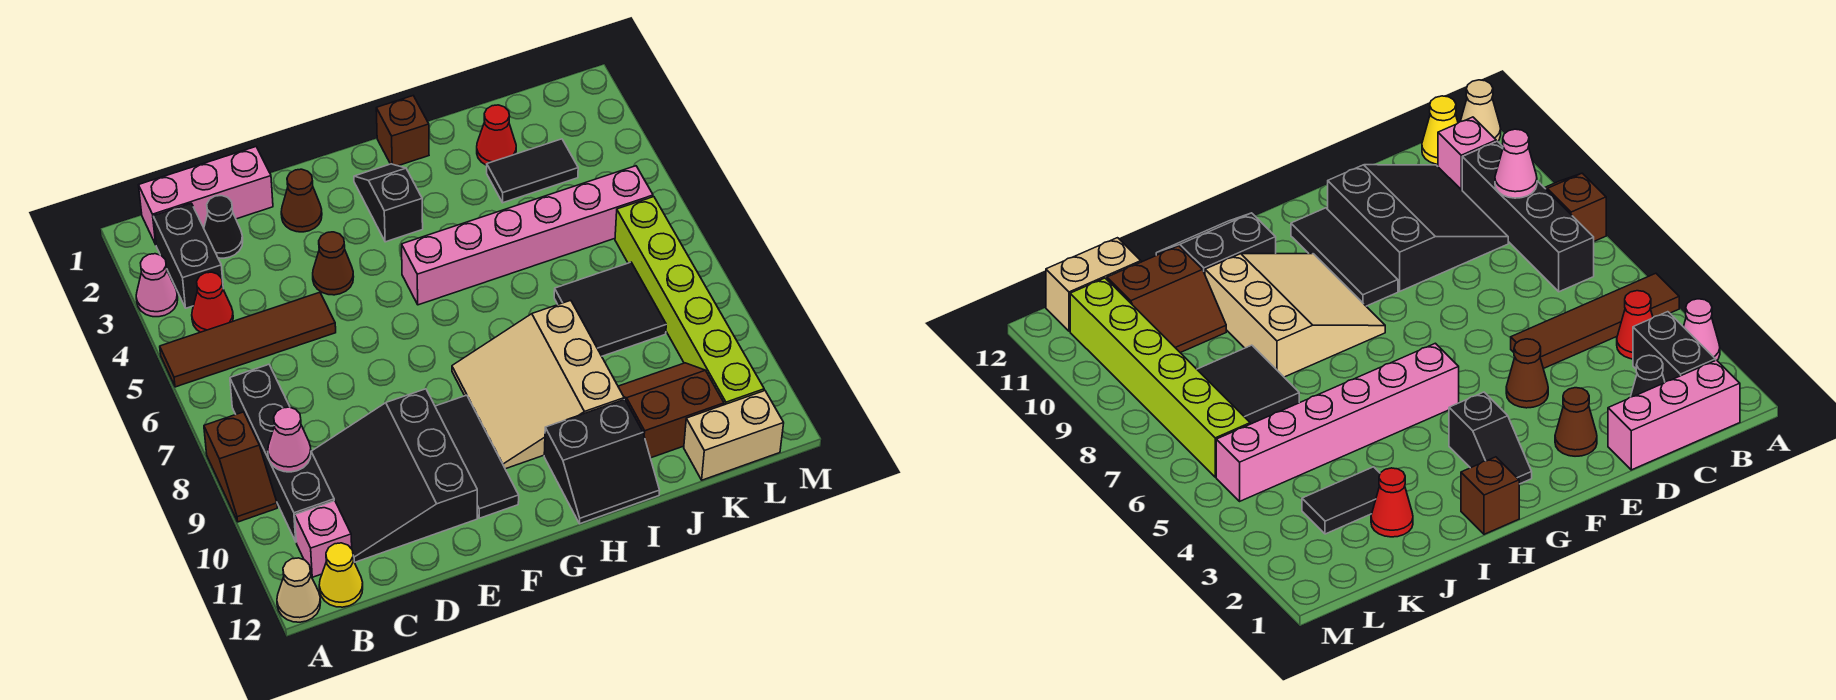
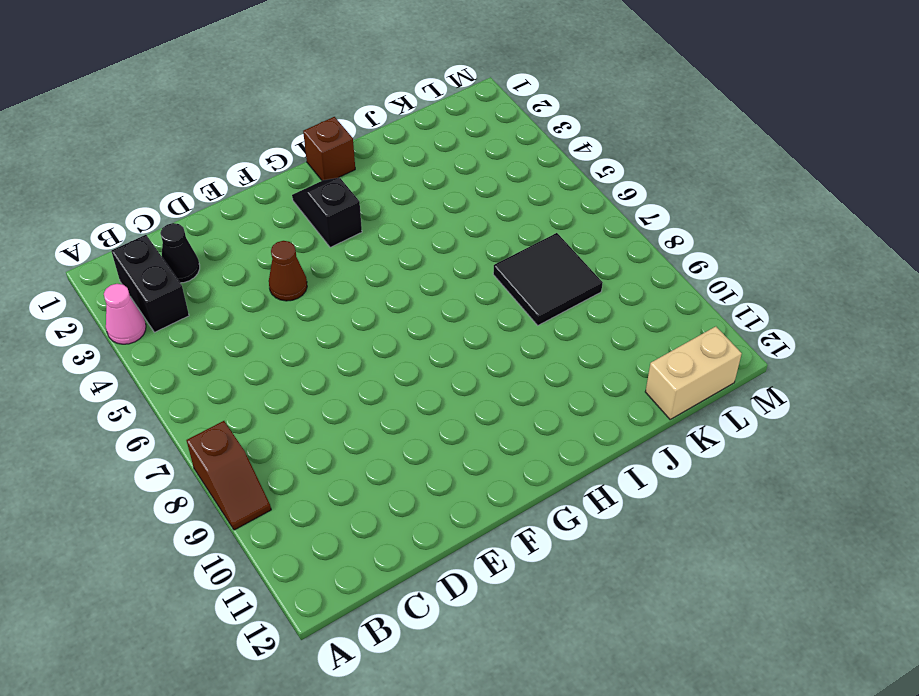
none -> brown tile A5:D5 level 1
none -> tan cone A12 level 1
none -> pink brick B1:D1 level 1

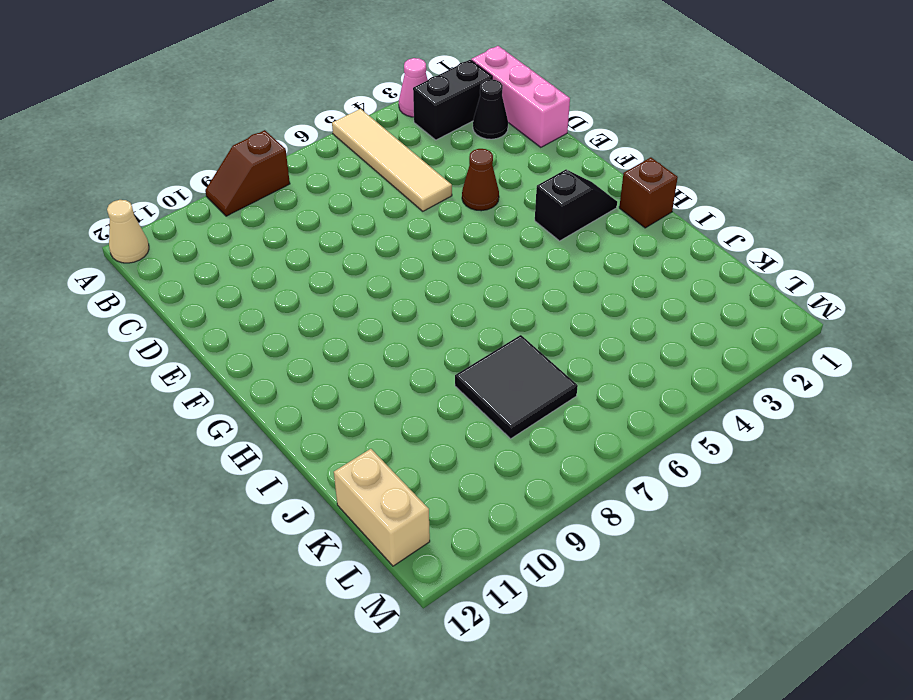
tan tile A5:D5 level 1 -> brown tile A5:D5 level 1
none -> red cone B4 level 1
none -> black brick B7:B10 level 1
none -> pink brick B11 level 1

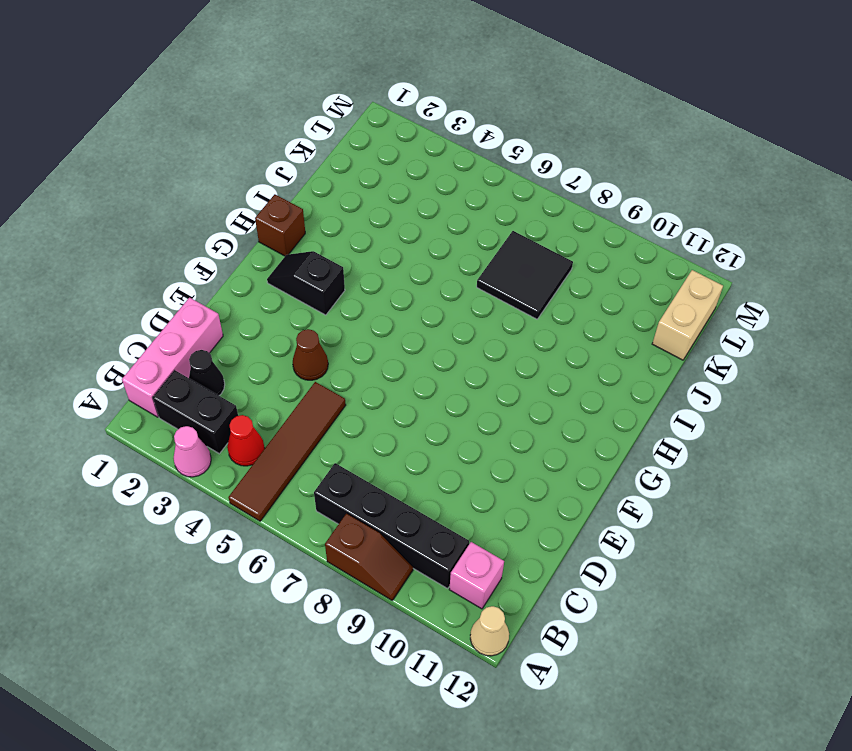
none -> yellow cone B12 level 1
none -> black slope C9:E11 level 1 top E
none -> brown cone E2 level 1

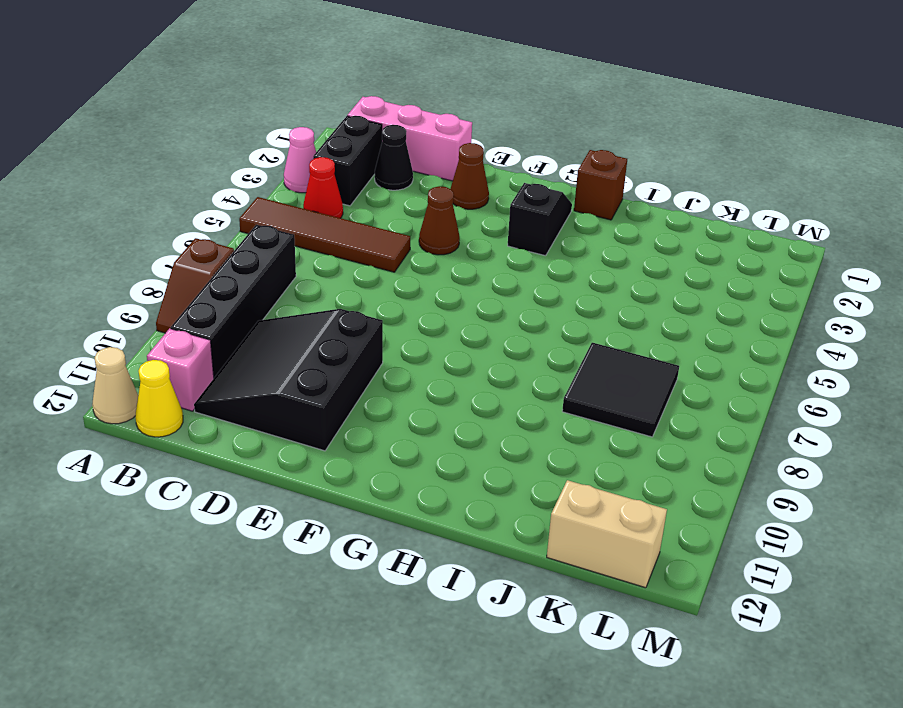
none -> black tile F9:F11 level 1
none -> pink brick G5:L5 level 1
none -> tan slope G8:I10 level 1 top I

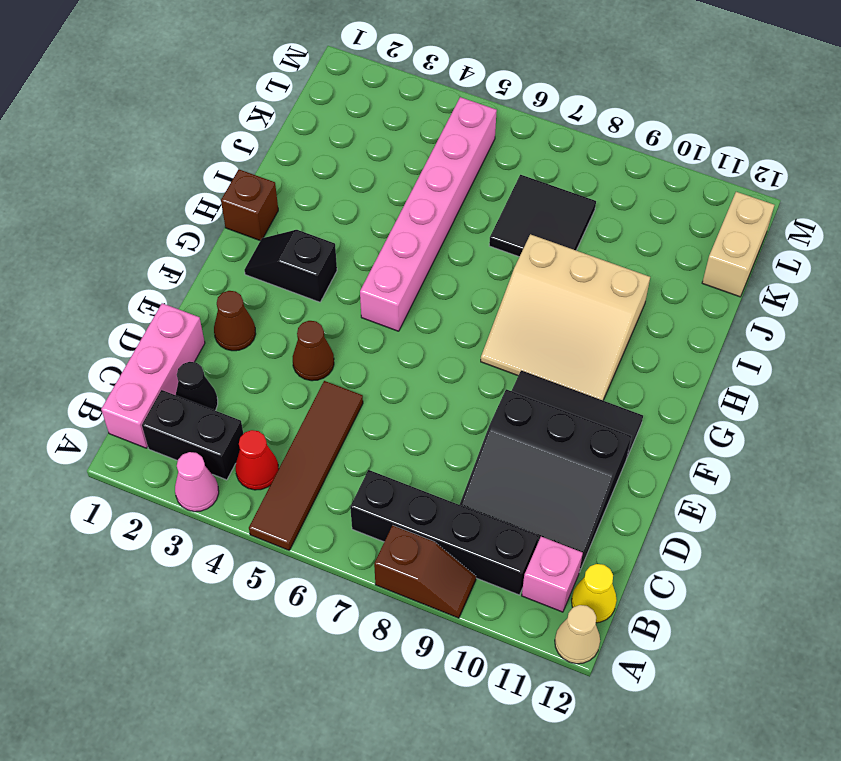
none -> black slope H11:I12 level 1 top 11
none -> red cone J2 level 1
none -> black tile J3:K3 level 1

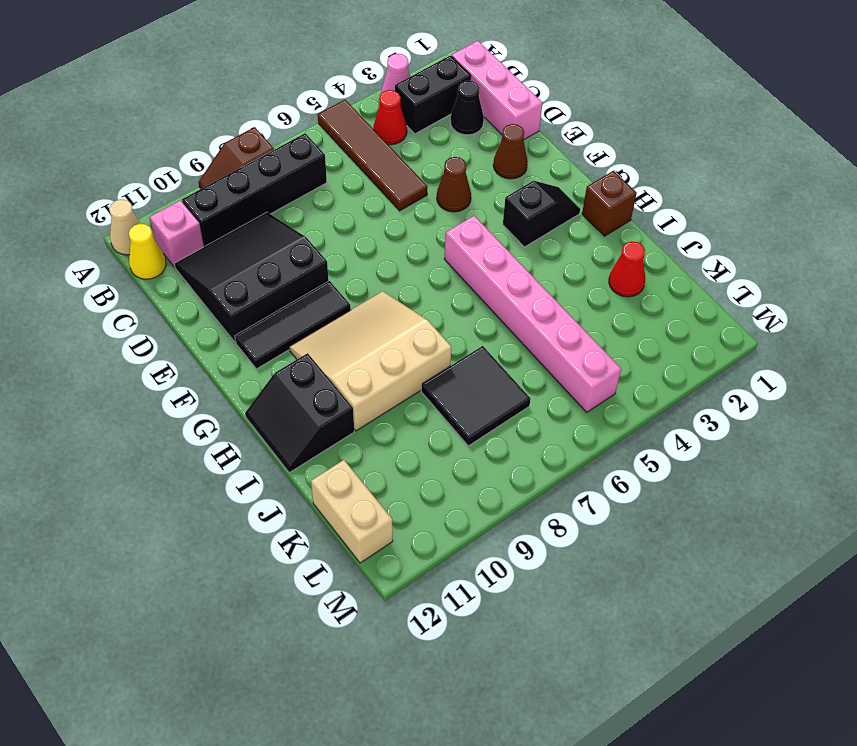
none -> black tile J3:K3 level 1
none -> brown slope J10:K11 level 1 top 11
none -> lime brick L6:L11 level 1

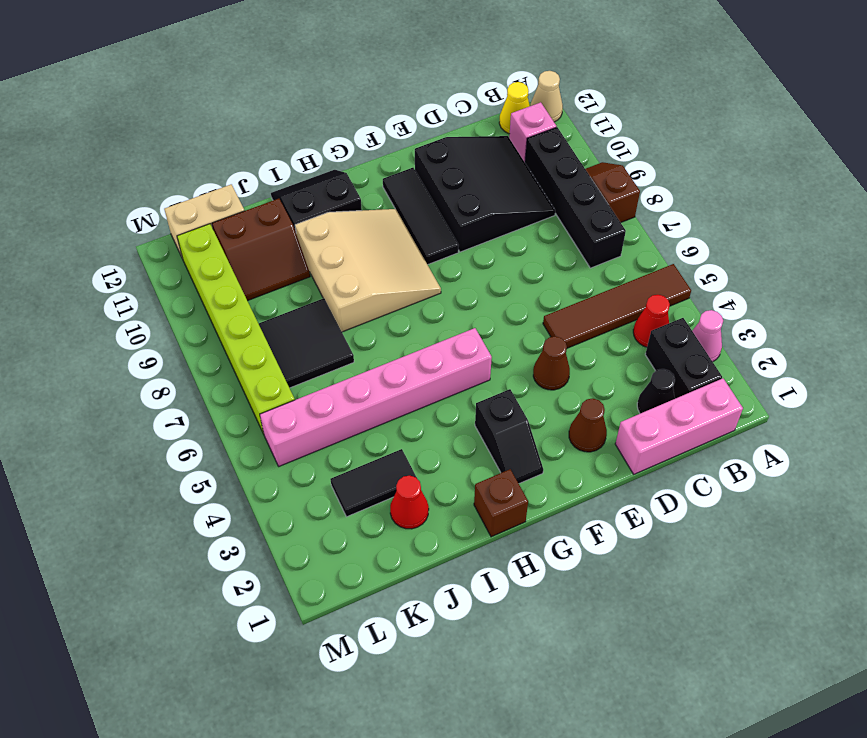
none -> pink cone B9 level 2

